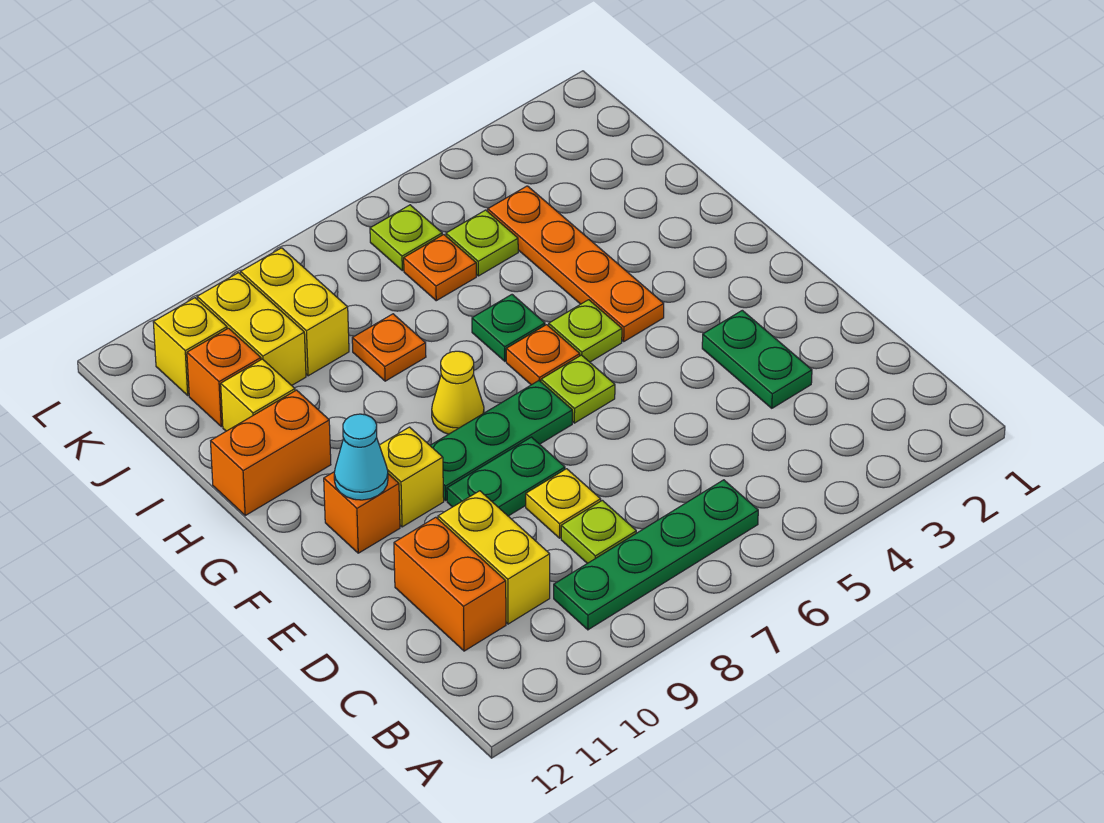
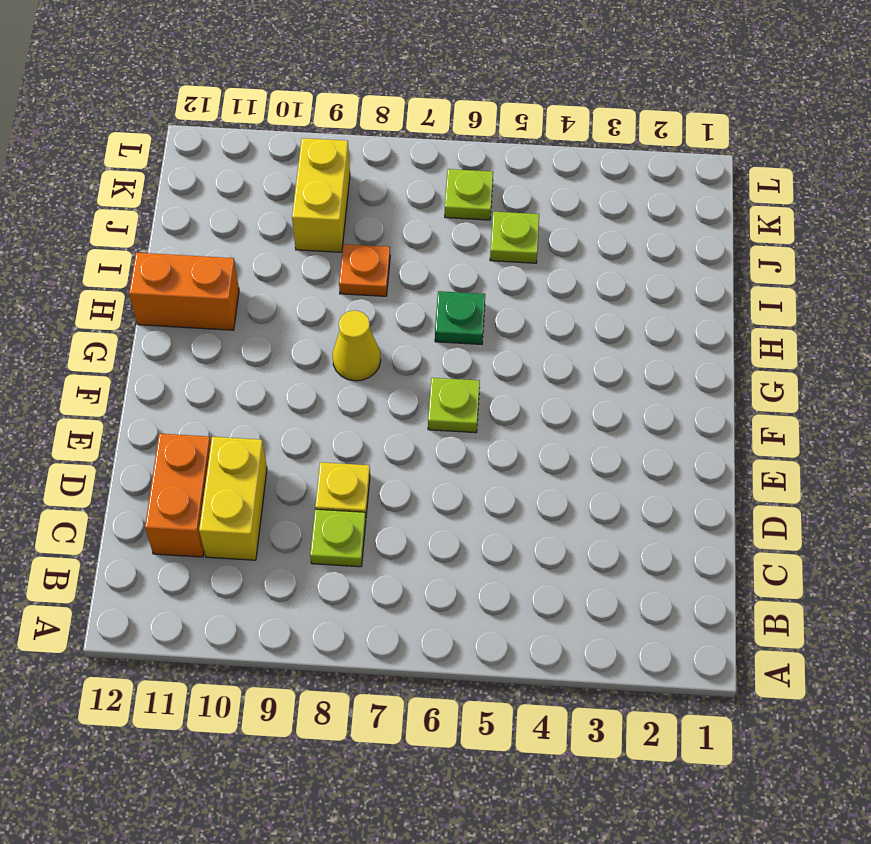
none -> green plate B6:B9 level 1
none -> green plate D3:E3 level 1
none -> green plate E8:E9 level 1

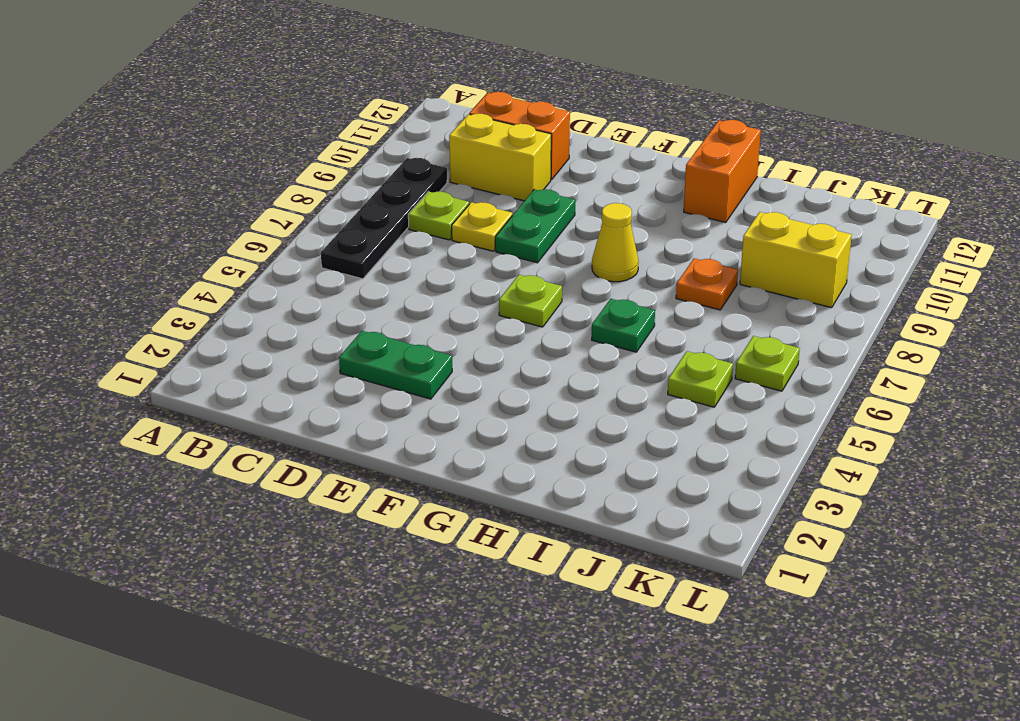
black plate B6:B9 level 1 -> green plate B6:B9 level 1
none -> green plate F7:F9 level 1
none -> yellow brick F10 level 1
none -> orange brick F11 level 1

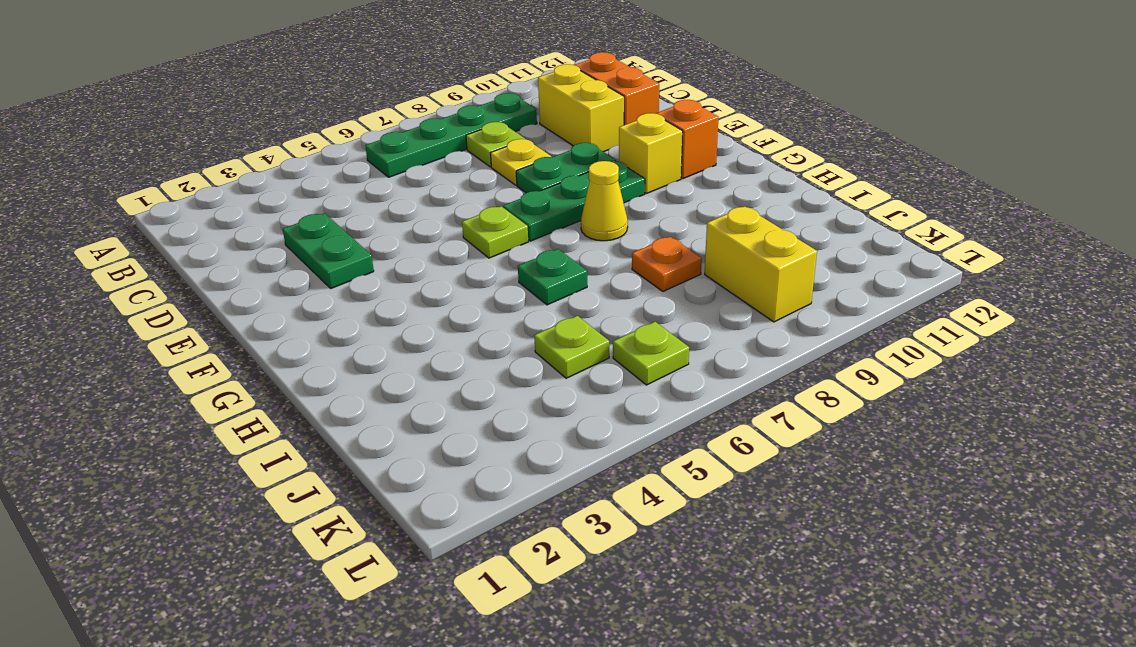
none -> orange plate G4:J4 level 1
none -> lime plate G5 level 1
none -> orange plate G6 level 1

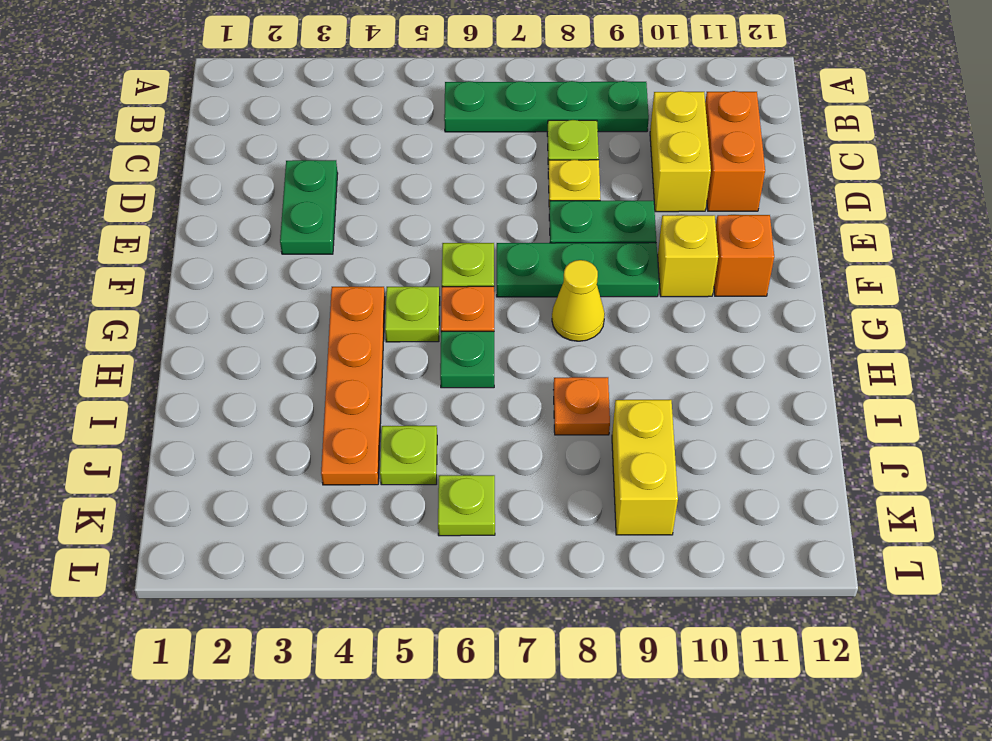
none -> orange brick H11:H12 level 1
none -> yellow brick I11 level 1
none -> orange plate J6 level 1

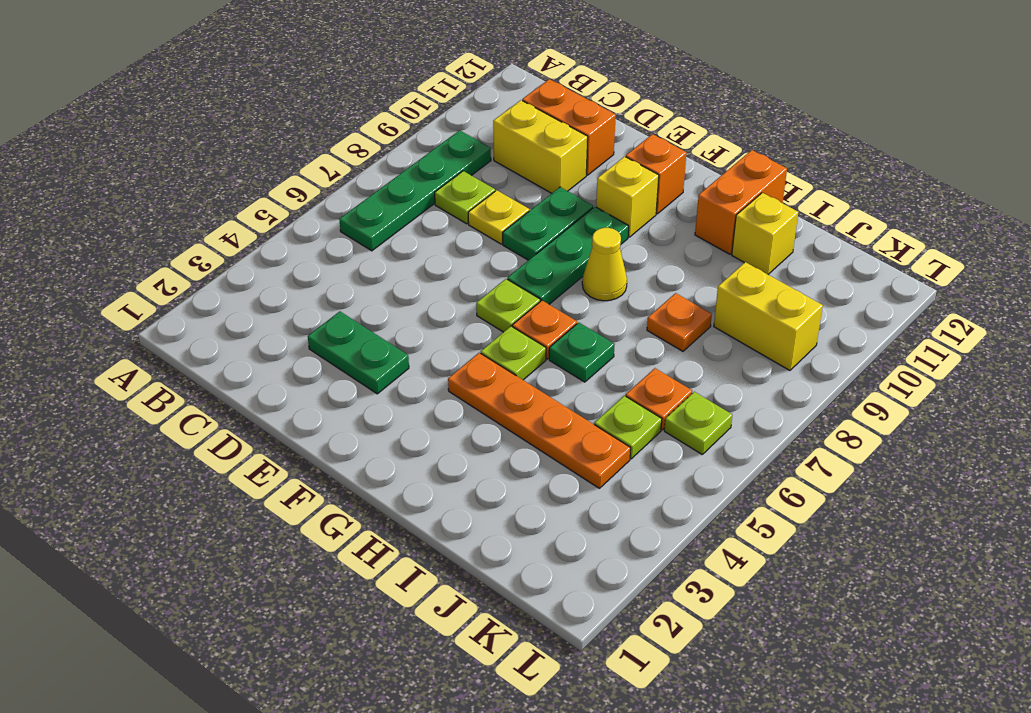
none -> yellow brick J10:K10 level 1
none -> orange brick J11 level 1
none -> yellow brick K11 level 1

